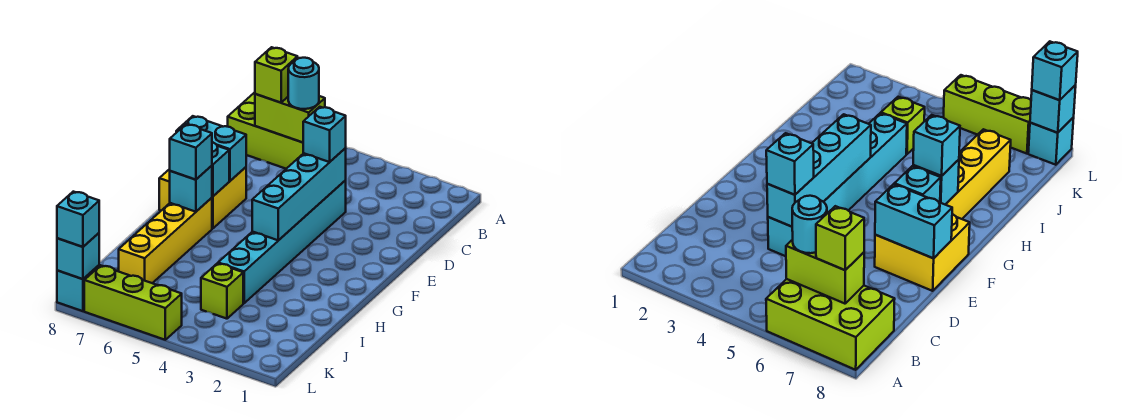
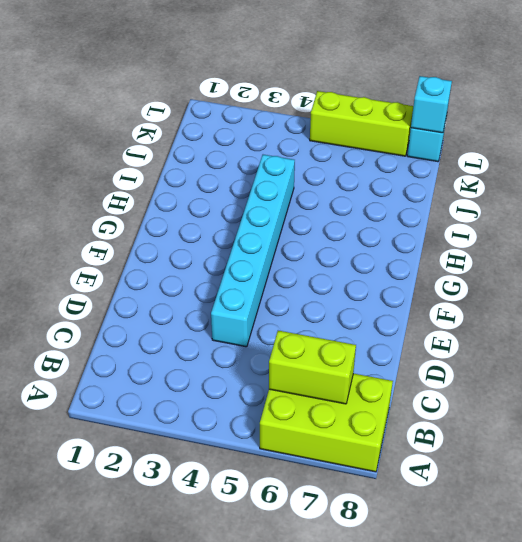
none -> yellow brick E7:F8 level 1
none -> yellow brick G7:J7 level 1
none -> lime brick J4 level 1

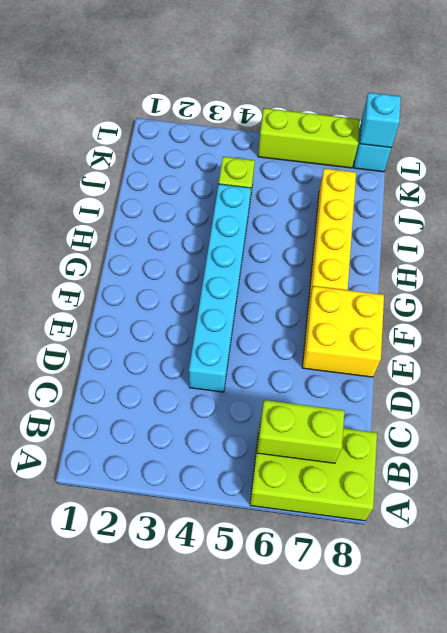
none -> cyan brick D4:G4 level 2
none -> cyan brick E7:E8 level 2
none -> cyan brick F7 level 2

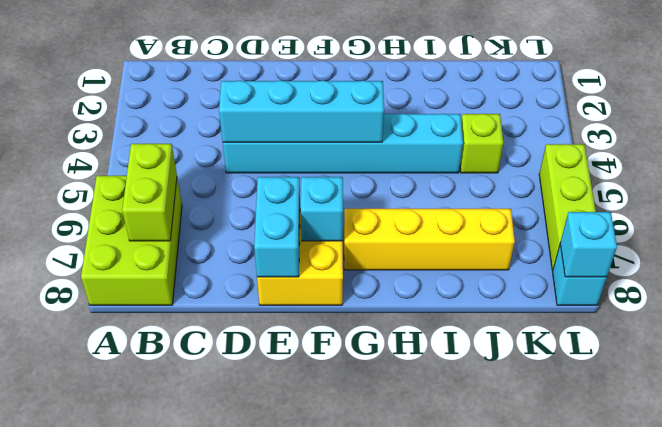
none -> cyan brick G7 level 2
none -> cyan round brick B6 level 3
none -> lime brick B7 level 3

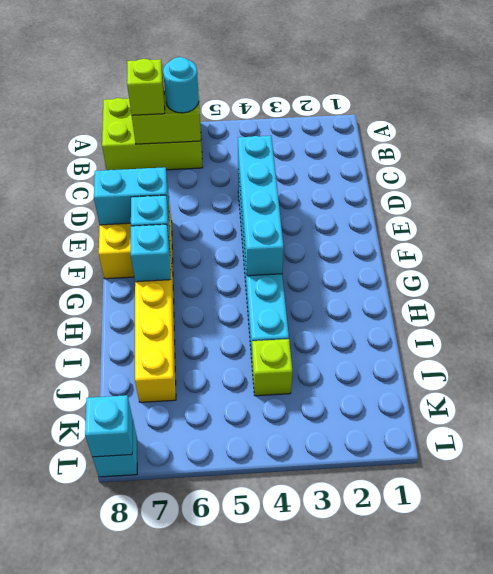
none -> lime brick L5:L7 level 1
none -> cyan brick D4 level 3
none -> cyan brick G7 level 3

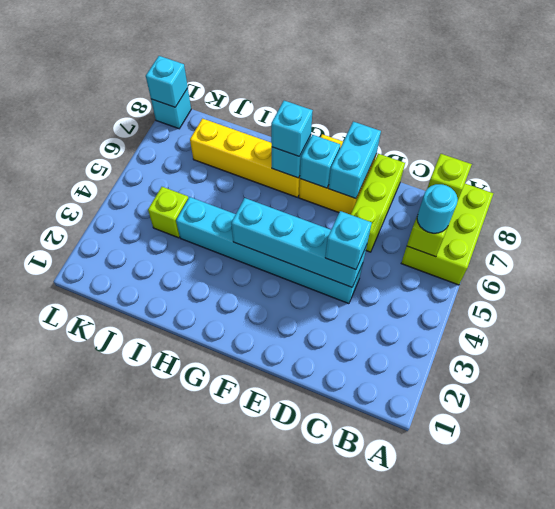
lime brick D6:D8 level 1 -> lime brick L5:L7 level 1
none -> cyan brick L8 level 3

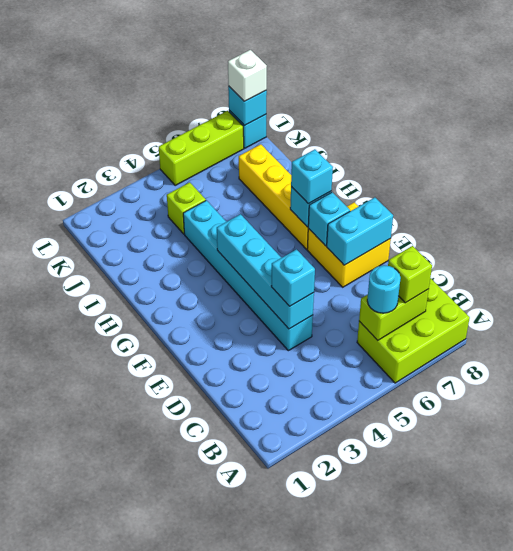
white brick L8 level 3 -> cyan brick L8 level 3

